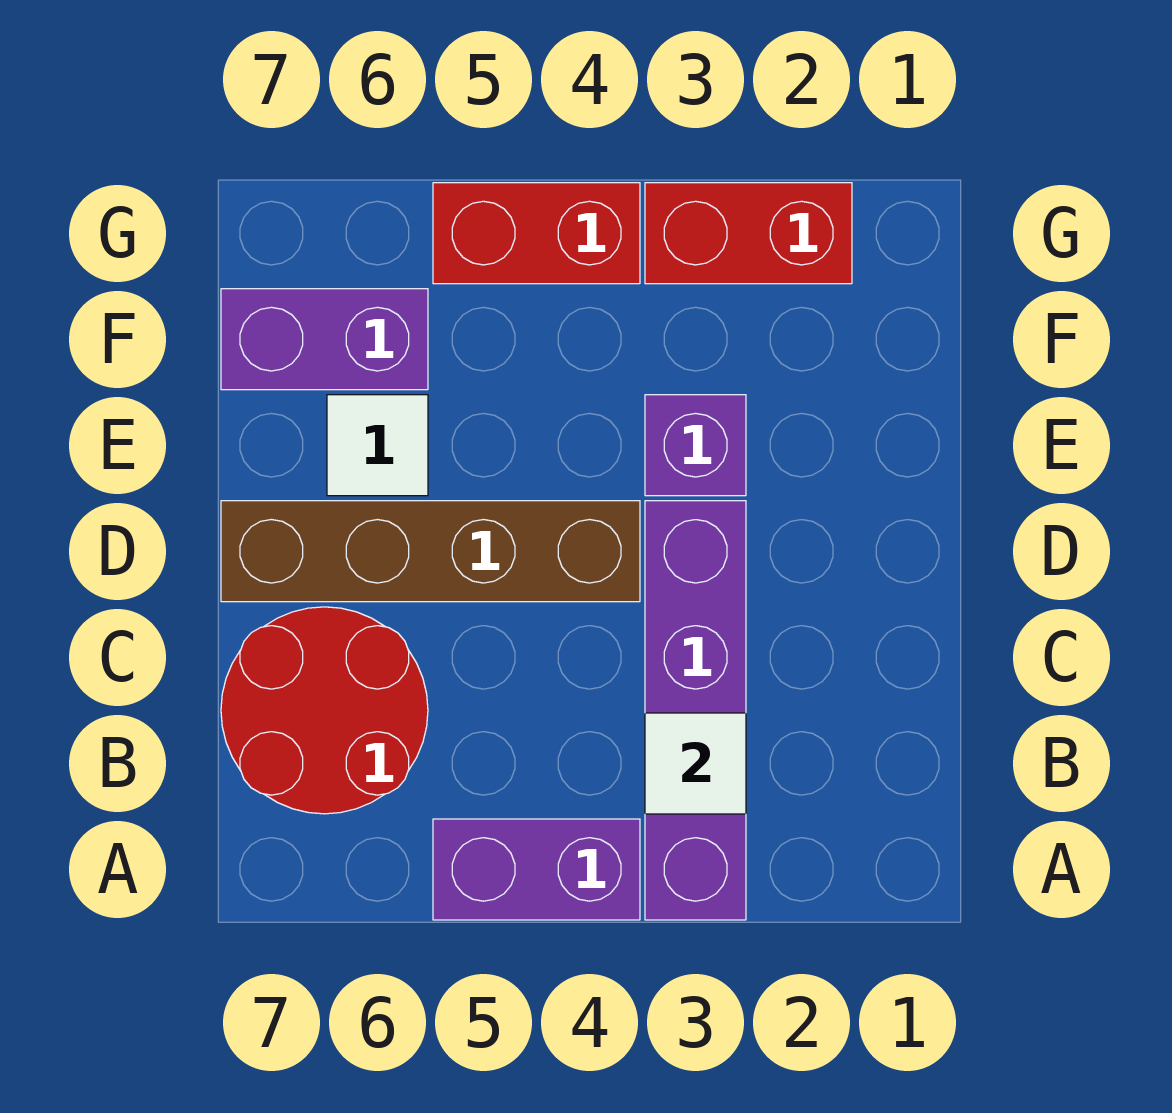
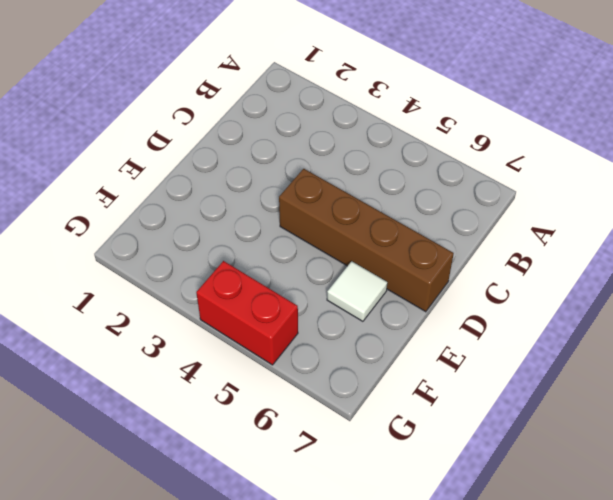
none -> purple brick A3:D3 level 1
none -> purple brick A4:A5 level 1

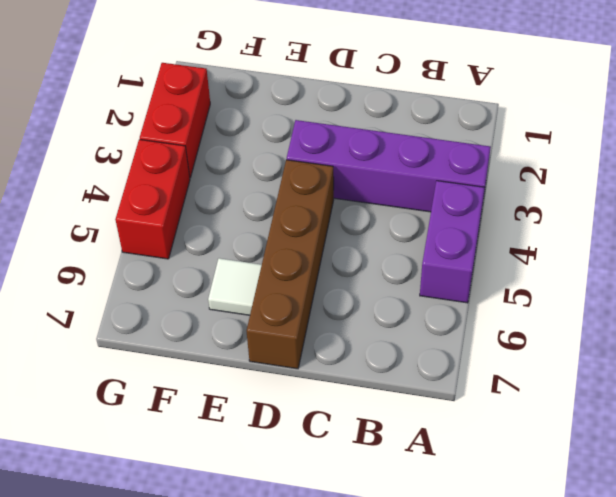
none -> red round brick B6:C7 level 1
none -> purple brick E3 level 1

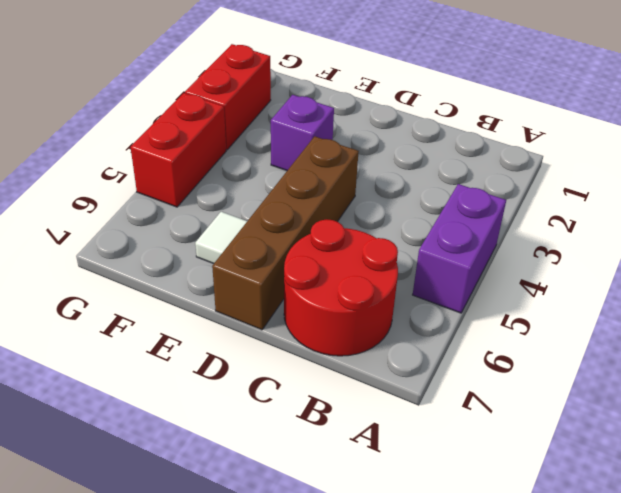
none -> purple brick A3:D3 level 1
none -> purple brick F6:F7 level 1

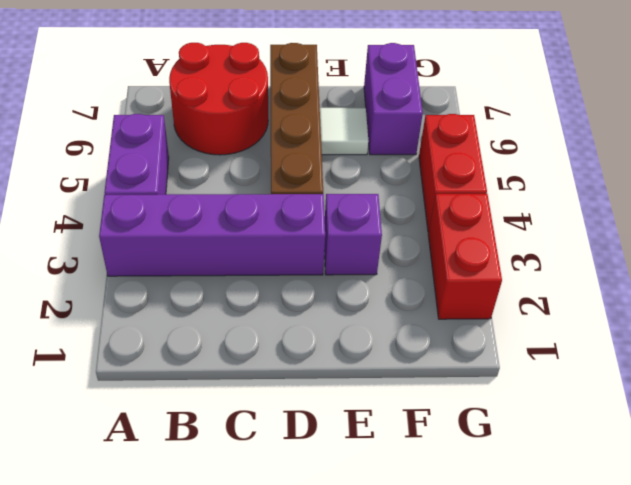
none -> white tile B3 level 2

